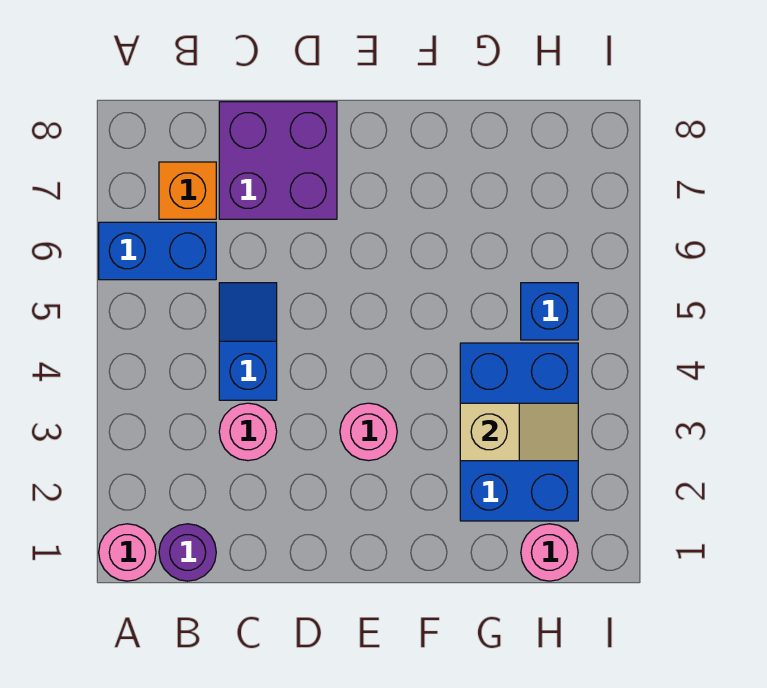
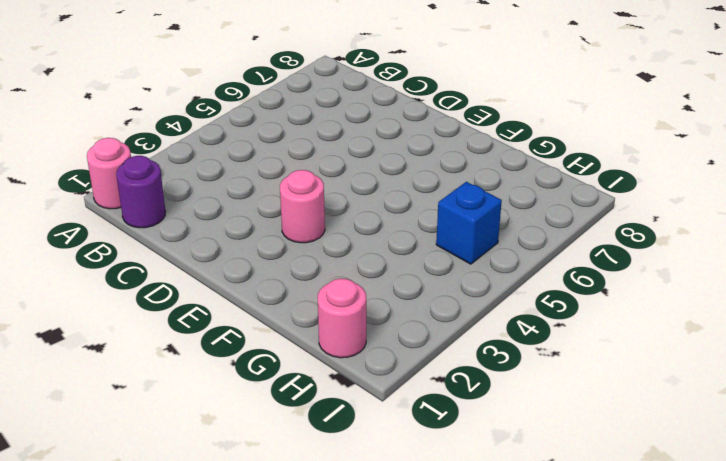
none -> blue brick A6:B6 level 1
none -> orange brick B7 level 1
none -> pink round brick C3 level 1

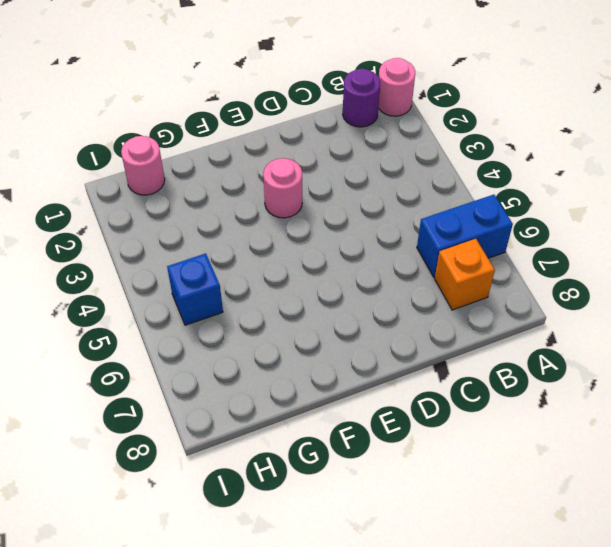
none -> pink round brick C3 level 1
none -> blue slope C4:C5 level 1 top 4
none -> purple brick C7:D8 level 1

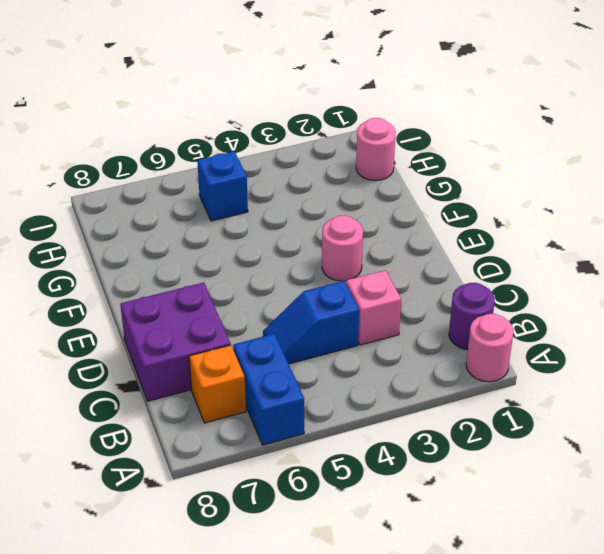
pink brick C3 level 1 -> pink round brick C3 level 1
none -> blue brick G2:H4 level 1
none -> tan slope G3:H3 level 2 top G

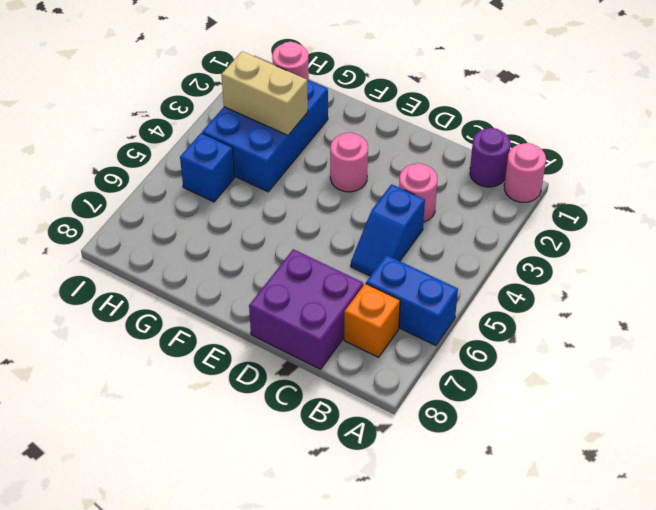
tan brick G3:H3 level 2 -> tan slope G3:H3 level 2 top G

